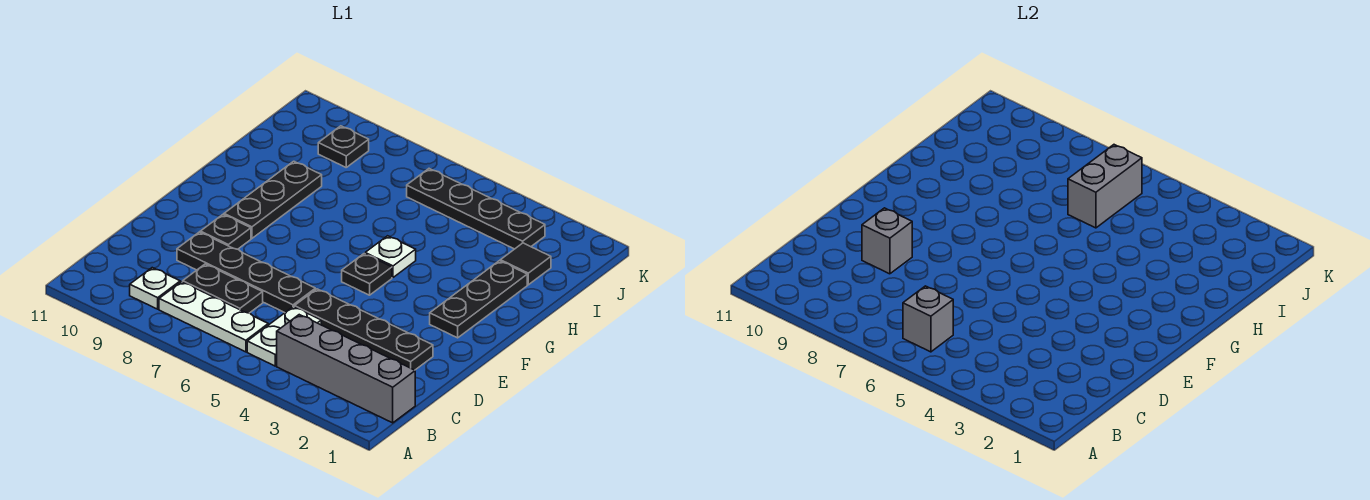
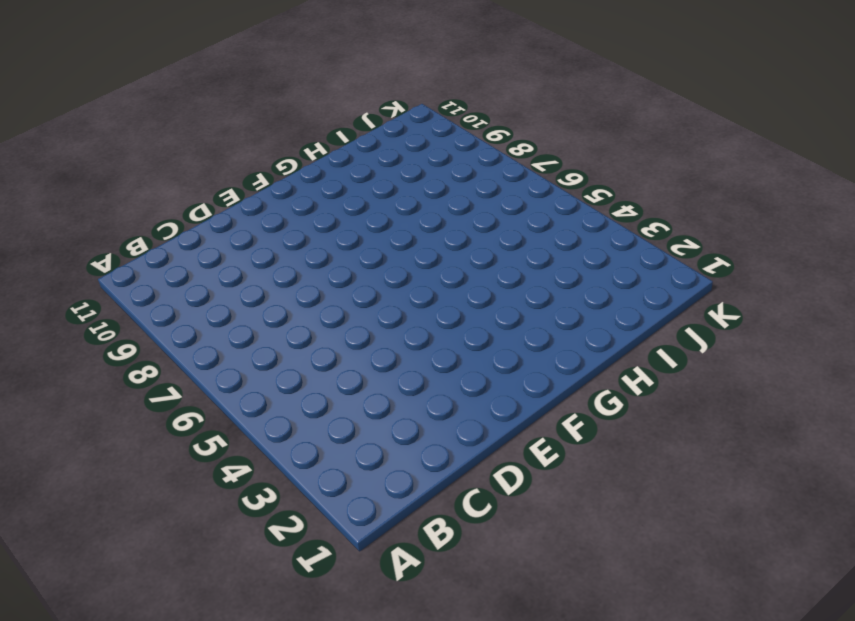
none -> grey brick B1:B4 level 1
none -> white plate B5:C5 level 1
none -> white plate B6:B8 level 1

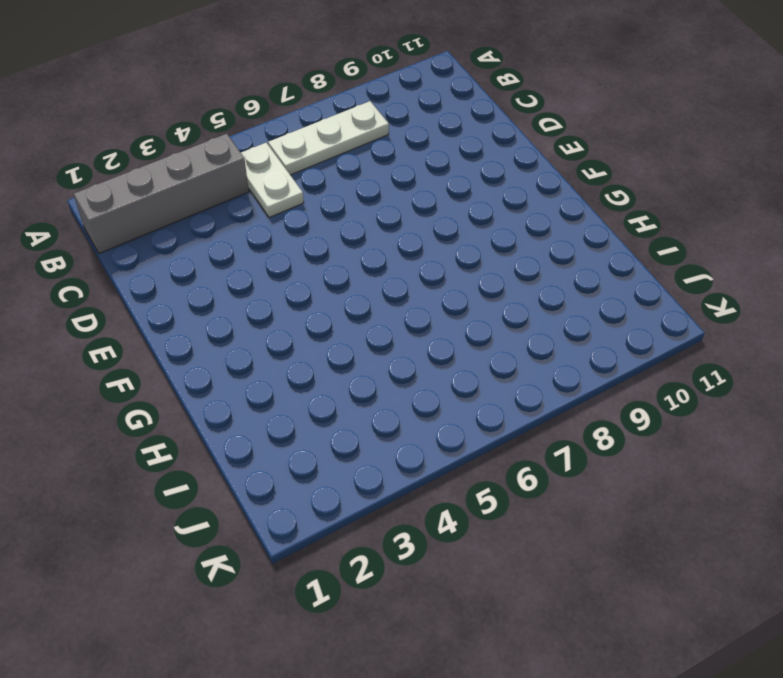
none -> white plate B9 level 1
none -> black plate C7:C8 level 1
none -> black plate D2:D5 level 1

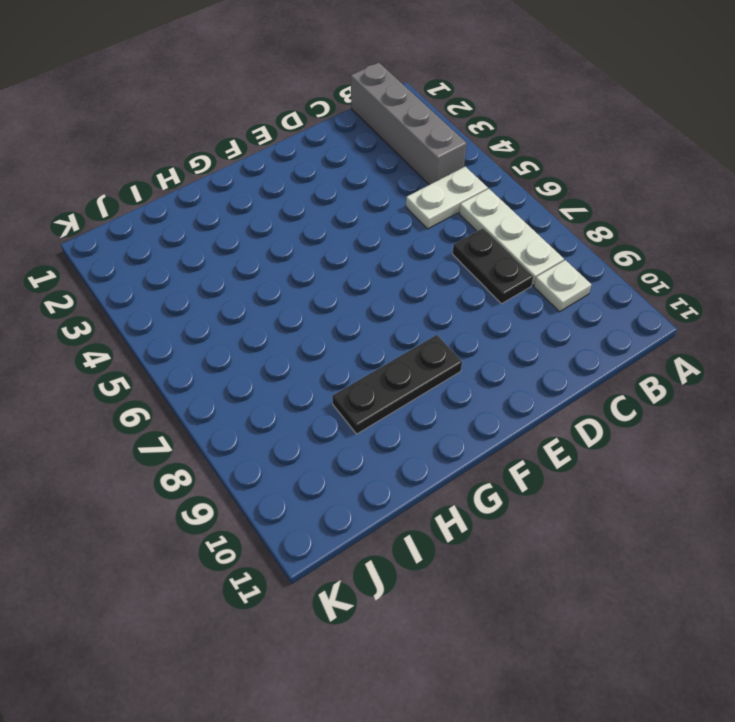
none -> black plate D2:D5 level 1
none -> black plate D6:D9 level 1
none -> black plate E9 level 1

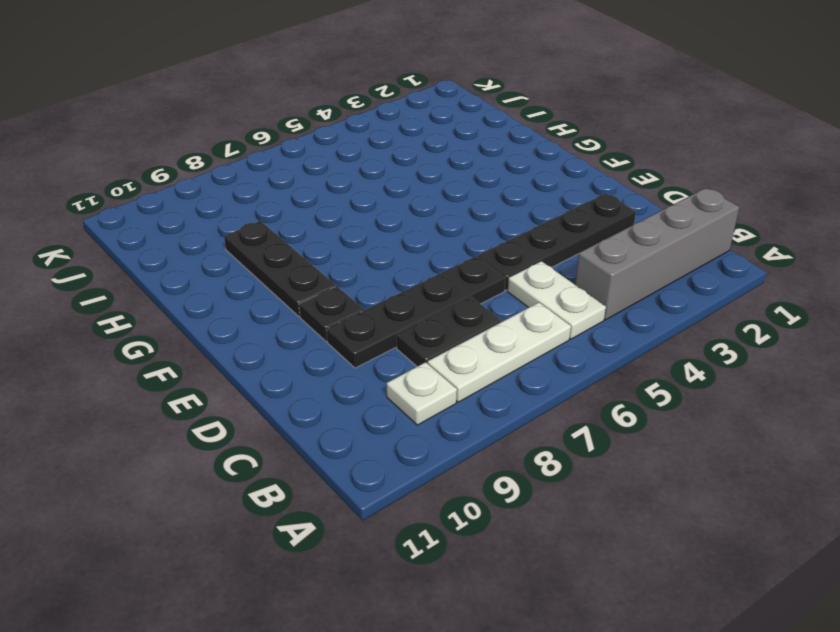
none -> black plate F2:H2 level 1
none -> black plate F5 level 1
none -> white plate G5 level 1

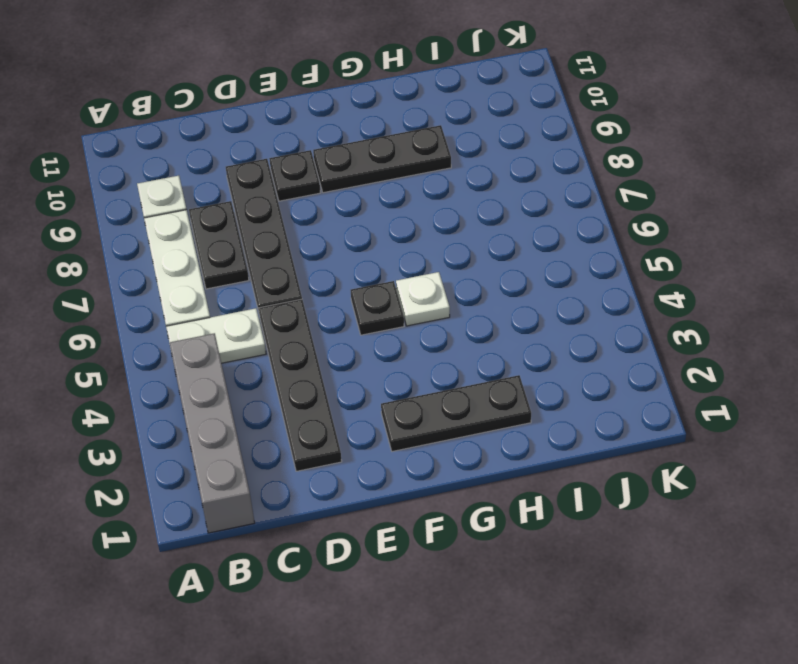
none -> black tile I2 level 1
none -> black plate J3:J6 level 1
none -> black plate J9 level 1

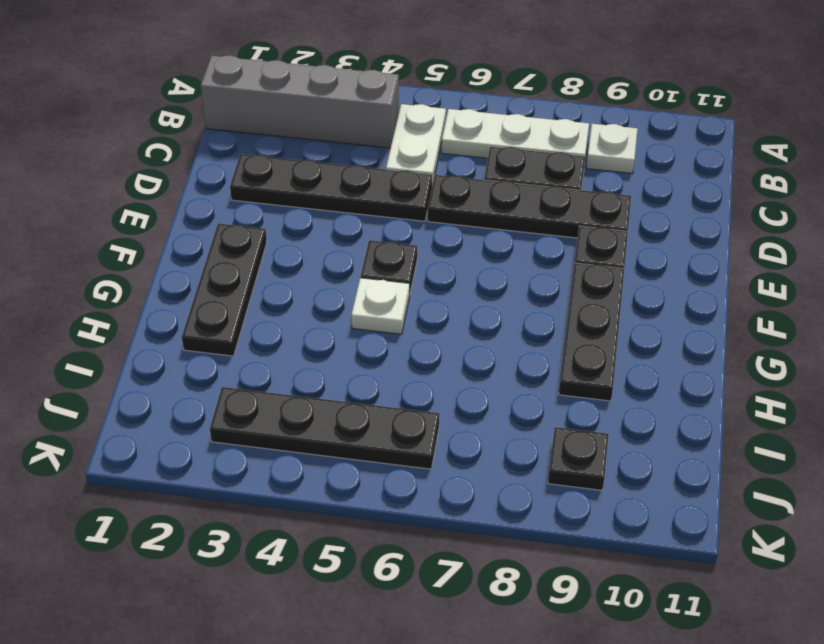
none -> black tile I2 level 1
none -> grey brick B6 level 2
none -> grey brick D9 level 2

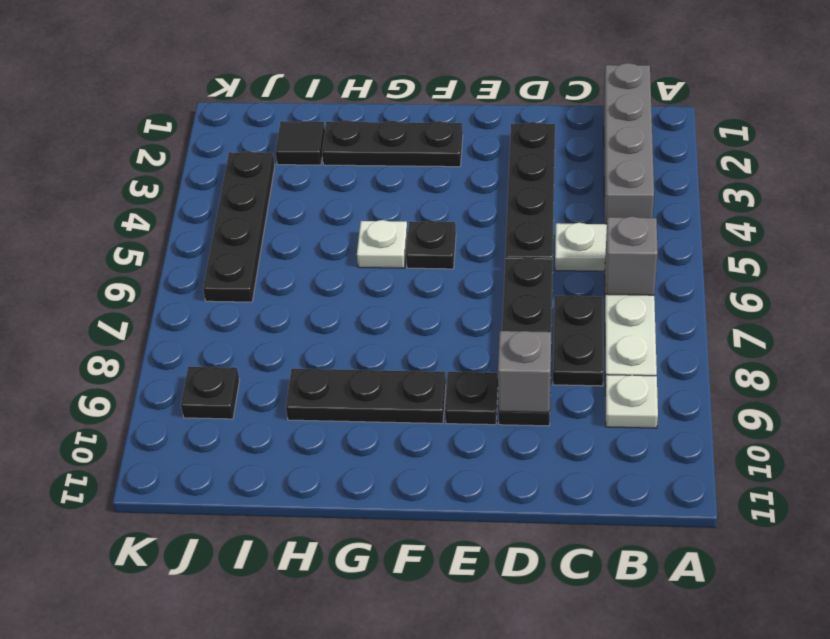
none -> grey brick I6:J6 level 2

